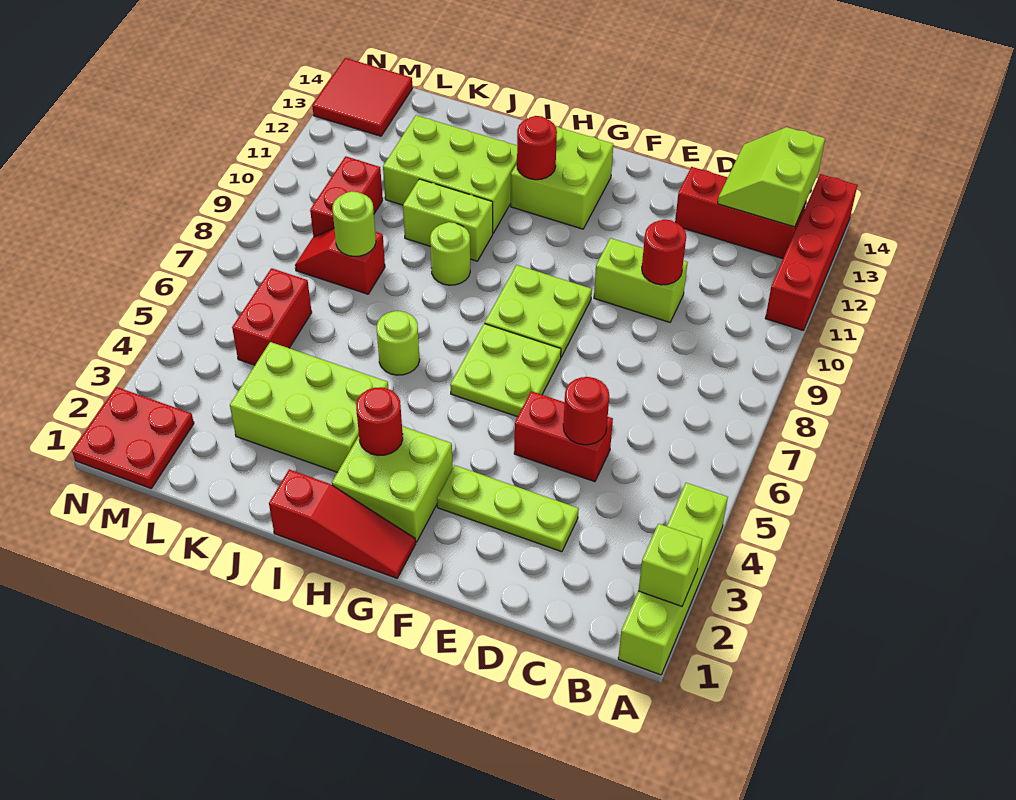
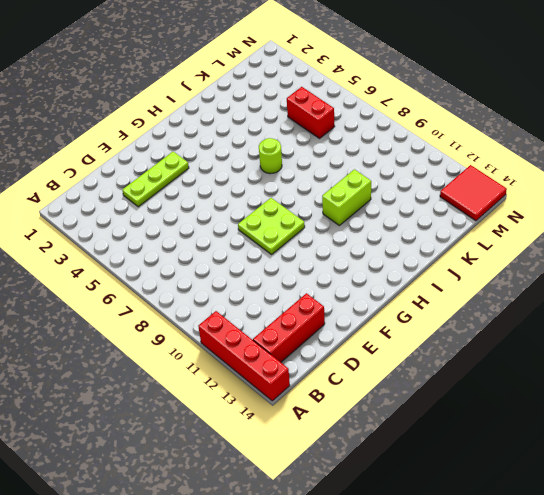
none -> lime brick A1:A4 level 1
none -> red brick D5:E5 level 1
none -> lime brick D10:E10 level 1

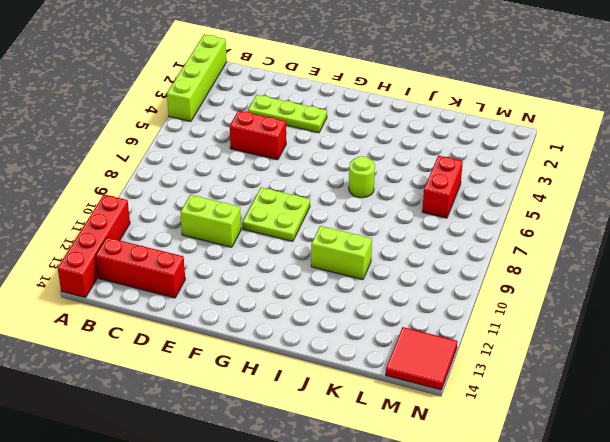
none -> lime plate F6:G7 level 1
none -> red slope G1:I1 level 1 top I
none -> lime brick G2:H3 level 1

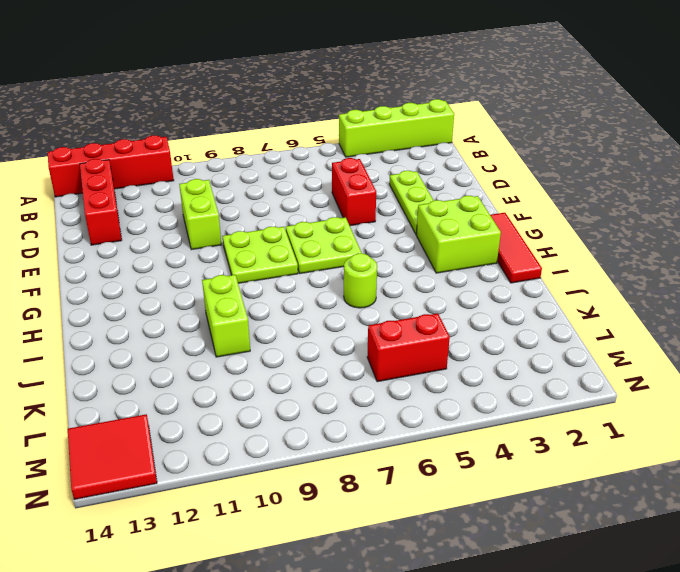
red tile G1:I1 level 1 -> red slope G1:I1 level 1 top I
none -> lime brick G12:H13 level 1
none -> lime brick I3:K4 level 1
none -> lime round brick I9 level 1

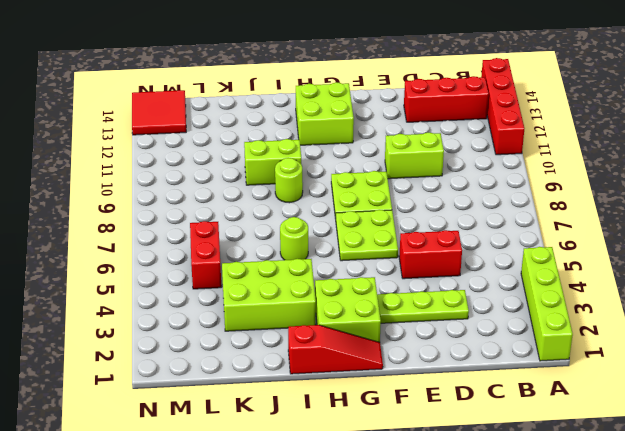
none -> lime brick I11:K12 level 1
none -> red slope K8:L8 level 1 top K
none -> red brick L9:L10 level 1

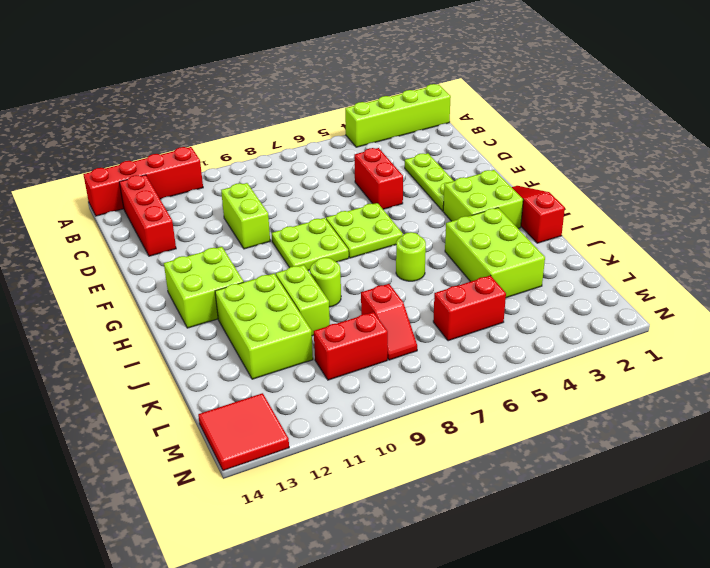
none -> red plate M1:N2 level 1
none -> lime brick A2 level 2
none -> lime slope B13:C14 level 2 top B

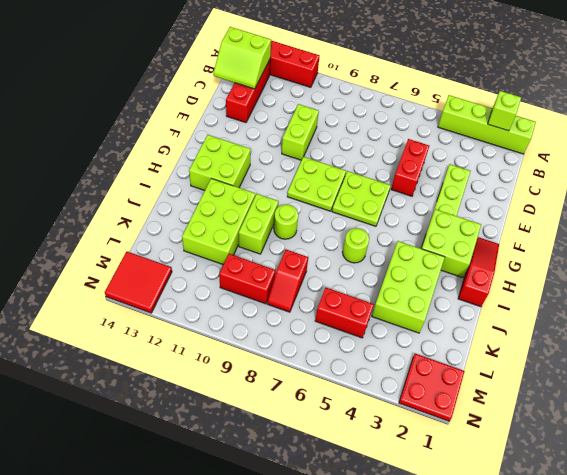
none -> red round brick D5 level 2
none -> red round brick D10 level 2
none -> red round brick H3 level 2

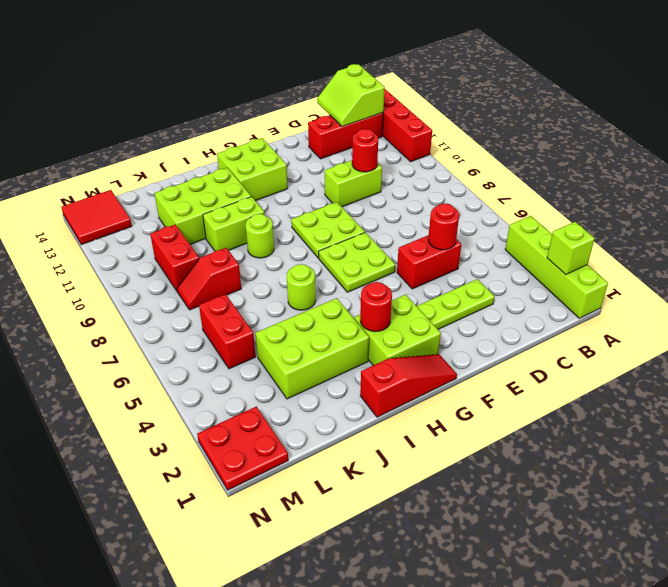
none -> red round brick H12 level 2
none -> lime round brick K8 level 2

